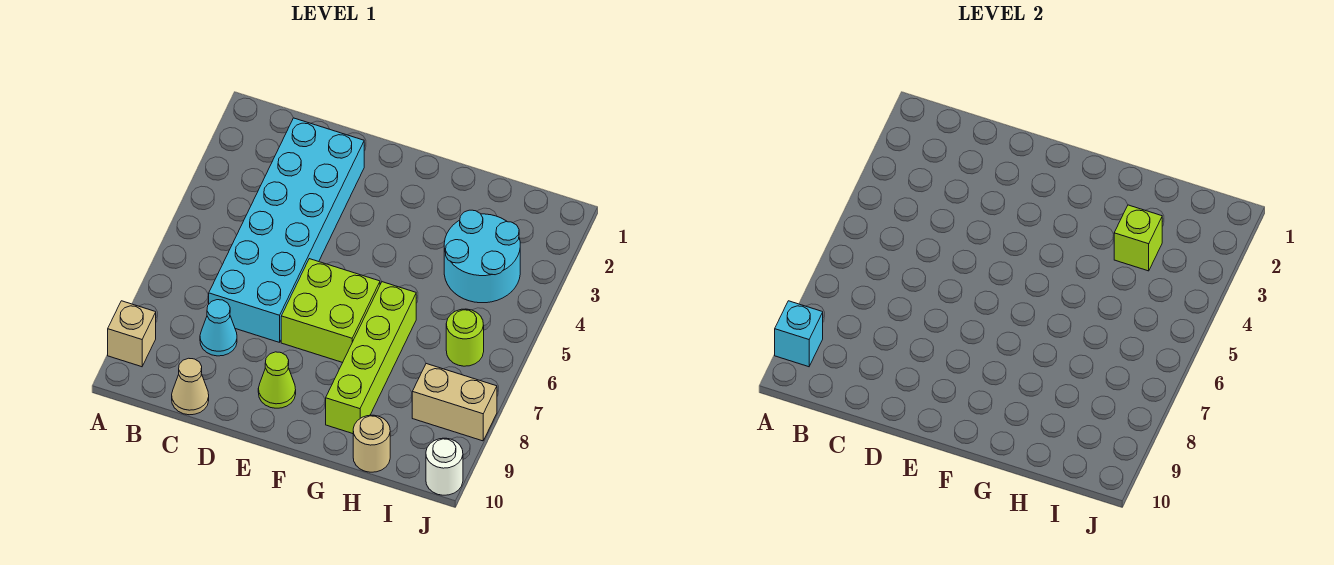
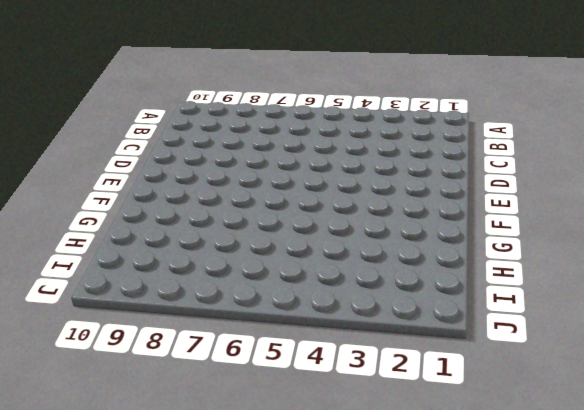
none -> tan brick A9 level 1
none -> cyan brick C2:D7 level 1
none -> cyan cone C8 level 1

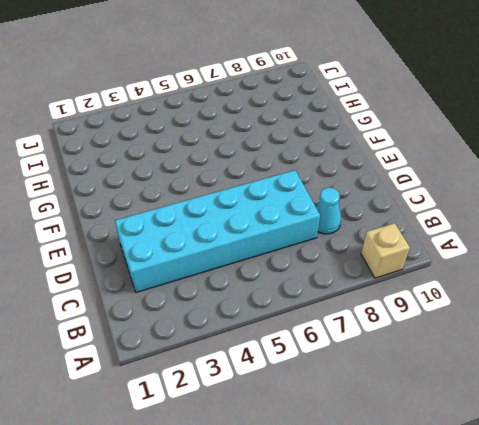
none -> tan cone C10 level 1
none -> lime brick E6:F7 level 1
none -> lime cone E9 level 1

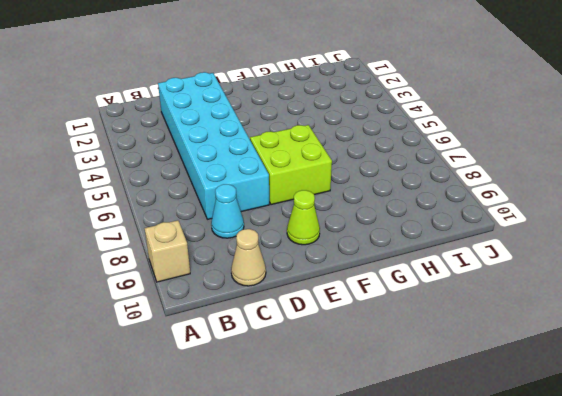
none -> lime brick G6:G9 level 1
none -> cyan round brick H3:I4 level 1
none -> tan round brick H10 level 1

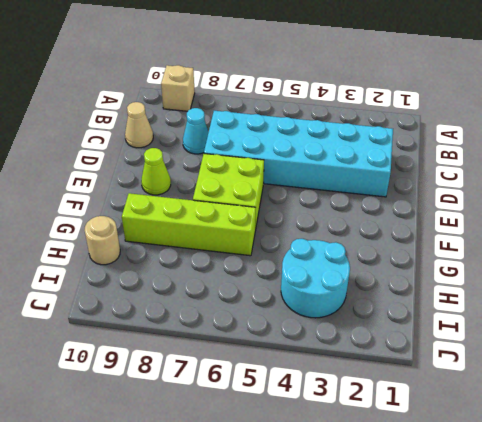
none -> lime round brick I6 level 1
none -> tan brick I8:J8 level 1
none -> white round brick J10 level 1

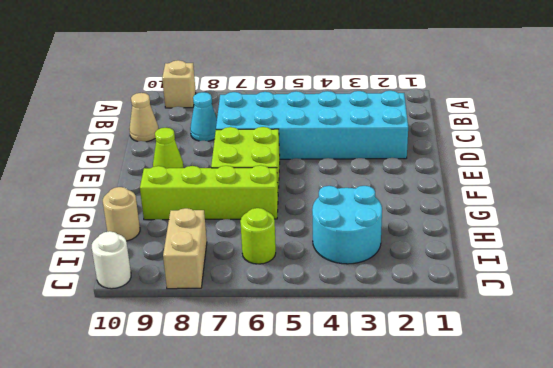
none -> cyan brick A9 level 2
none -> lime brick H3 level 2

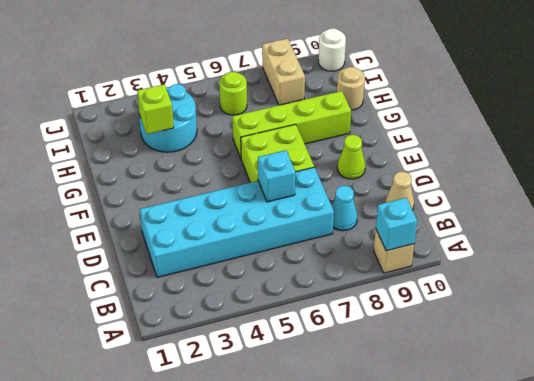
cyan brick D6 level 2 -> none

